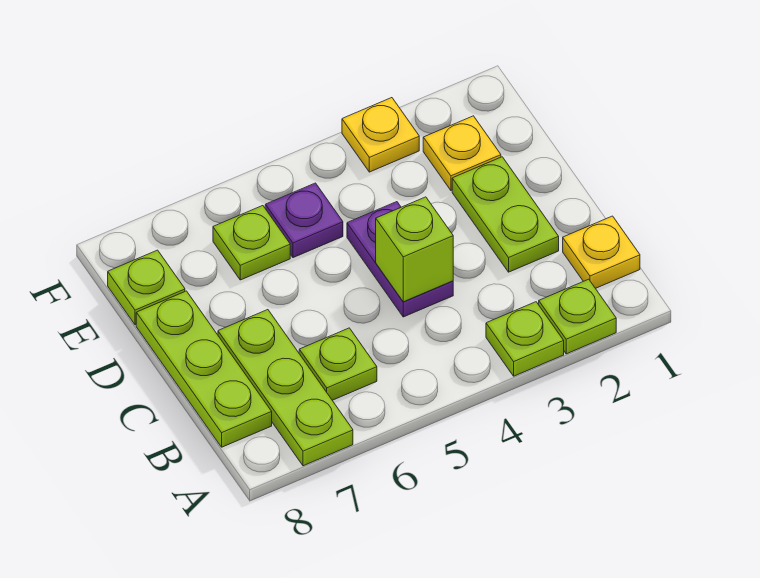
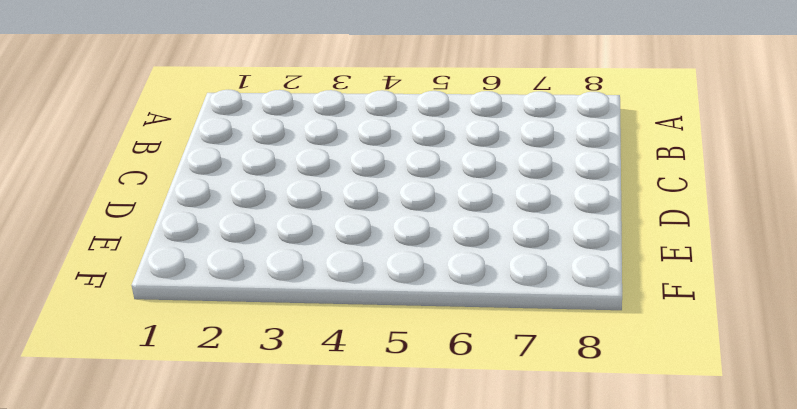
none -> lime plate A2 level 1
none -> lime plate A3 level 1
none -> lime plate A7:C7 level 1

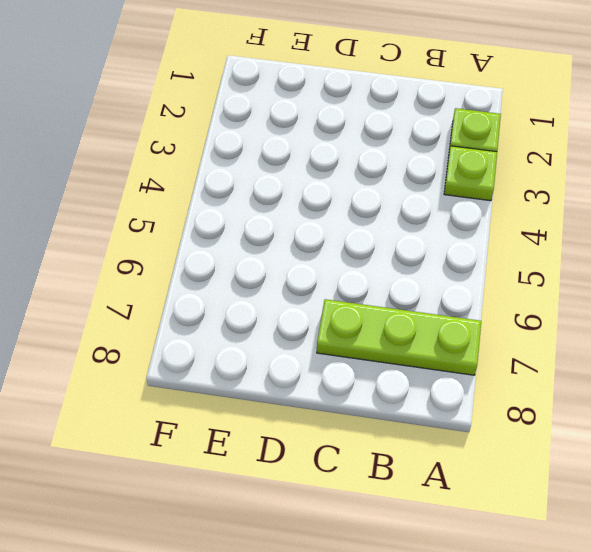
none -> yellow plate B1 level 1
none -> lime plate B6 level 1
none -> lime plate B8:D8 level 1

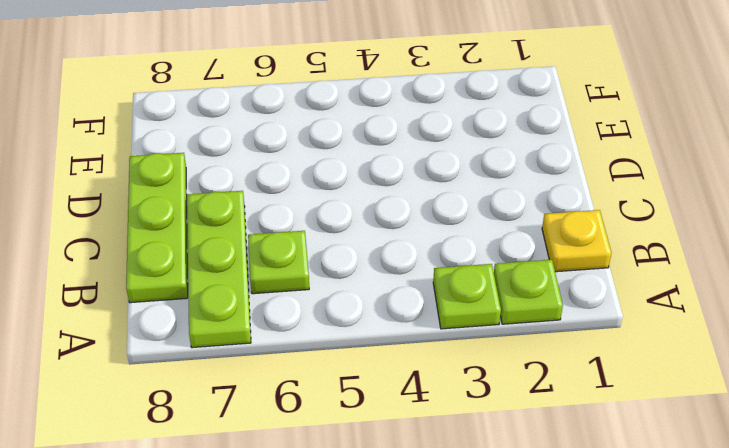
none -> lime plate C2:D2 level 1
none -> purple plate C4:D4 level 1
none -> yellow plate E2 level 1

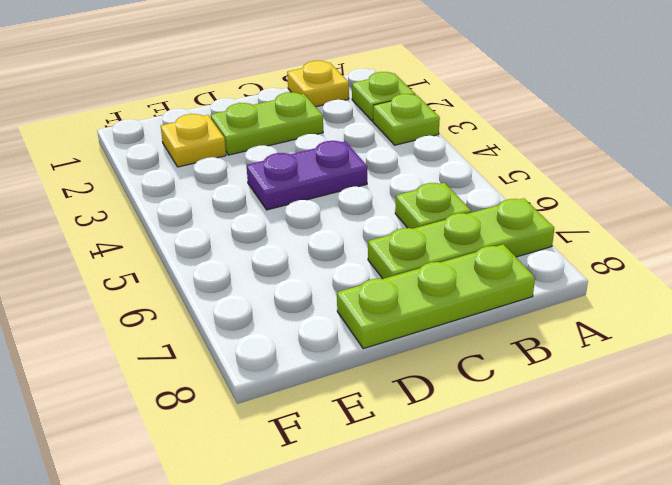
none -> purple plate E5 level 1
none -> lime plate E6 level 1
none -> lime plate E8 level 1

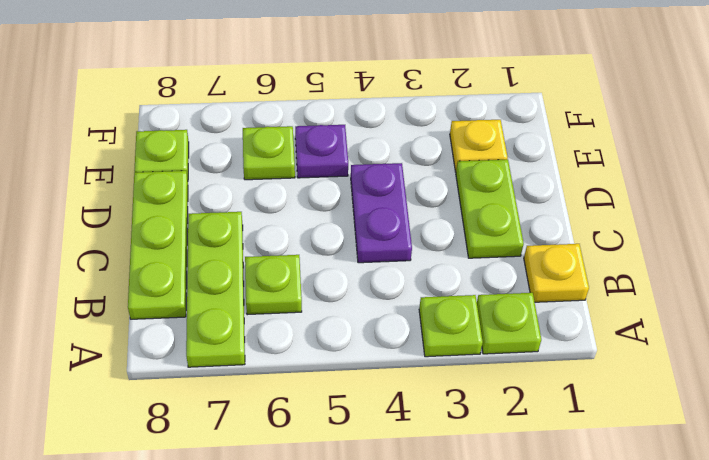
none -> yellow plate F3 level 1
none -> lime brick C4 level 2

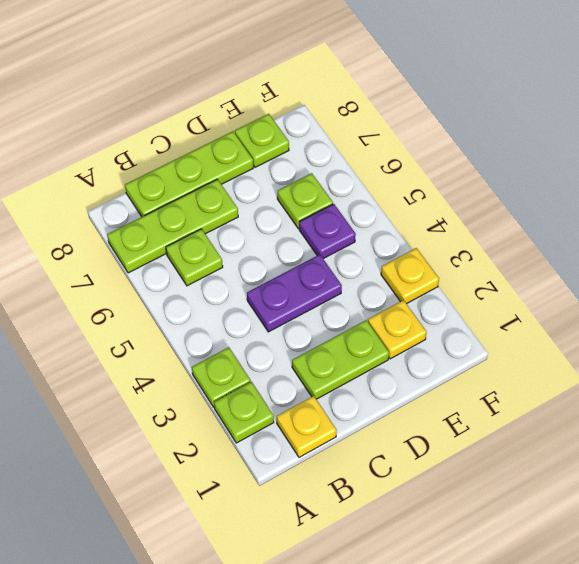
none -> lime brick C4 level 2

